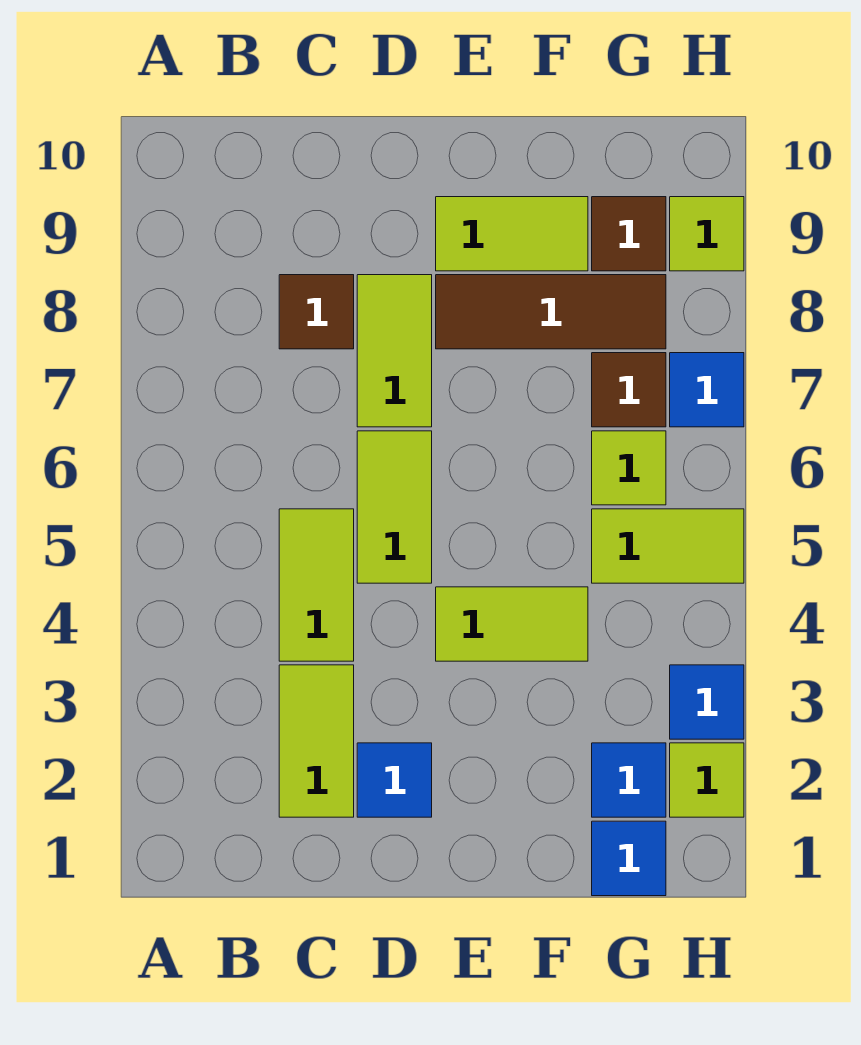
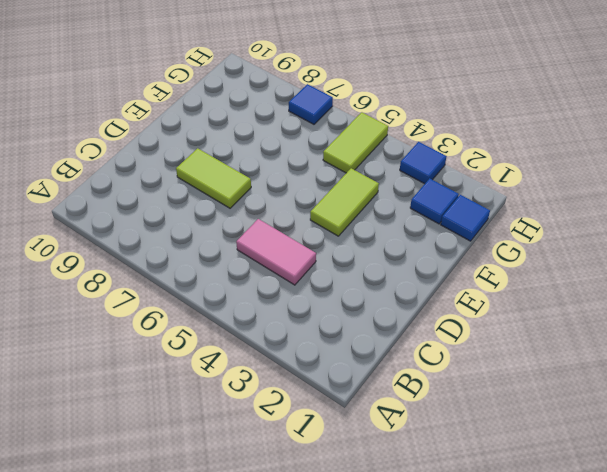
pink tile C4:C5 level 1 -> lime tile C4:C5 level 1
none -> lime tile C2:C3 level 1
none -> brown tile C8 level 1
none -> blue tile D2 level 1

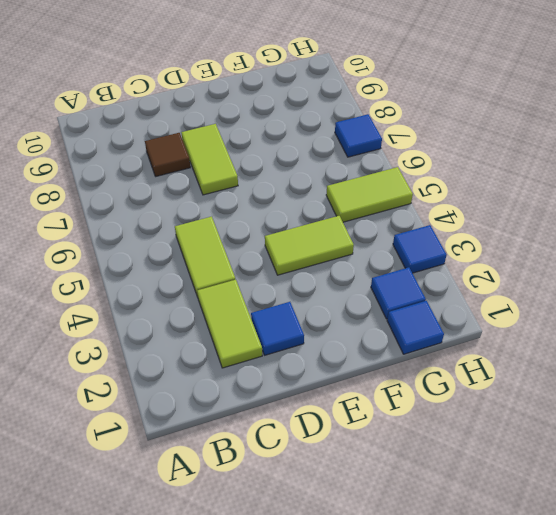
none -> lime tile D5:D6 level 1
none -> brown tile E8:G8 level 1
none -> lime tile E9:F9 level 1

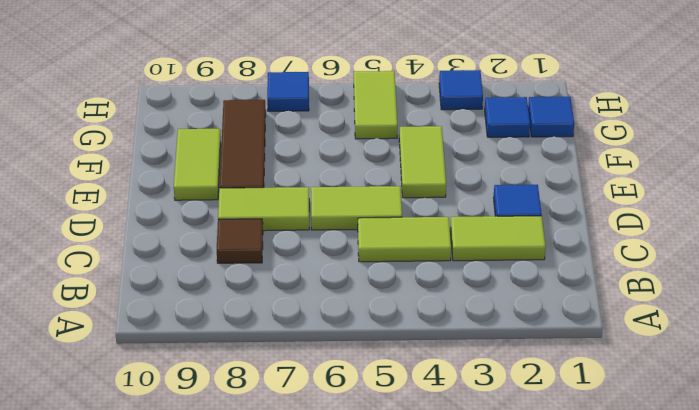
none -> lime tile G6 level 1
none -> brown tile G7 level 1
none -> brown tile G9 level 1

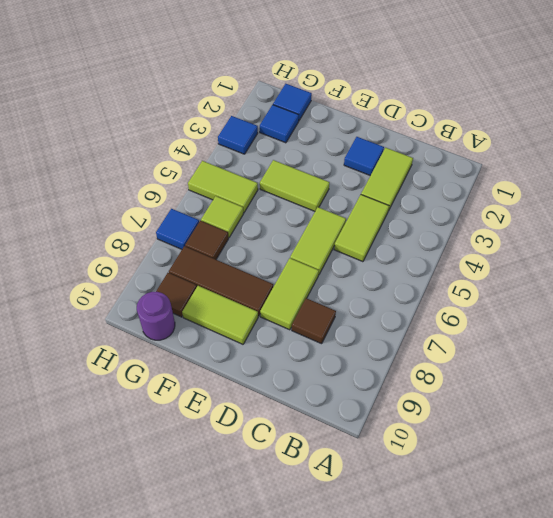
purple round brick G10 level 1 -> none
none -> lime tile H2 level 1
none -> lime tile H9 level 1

